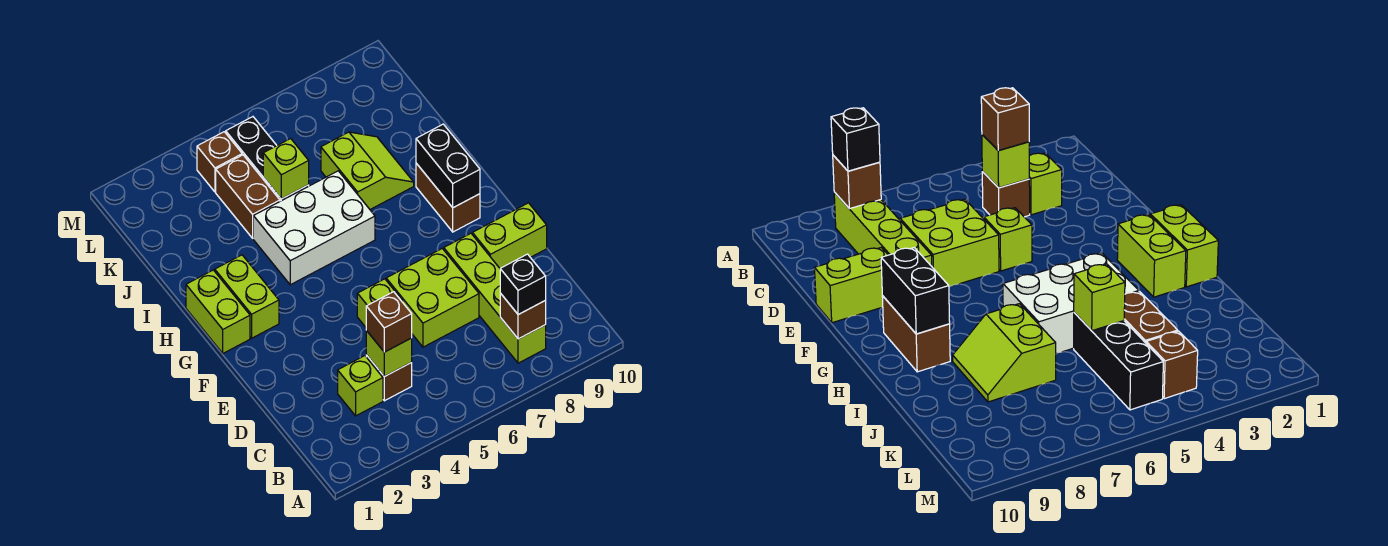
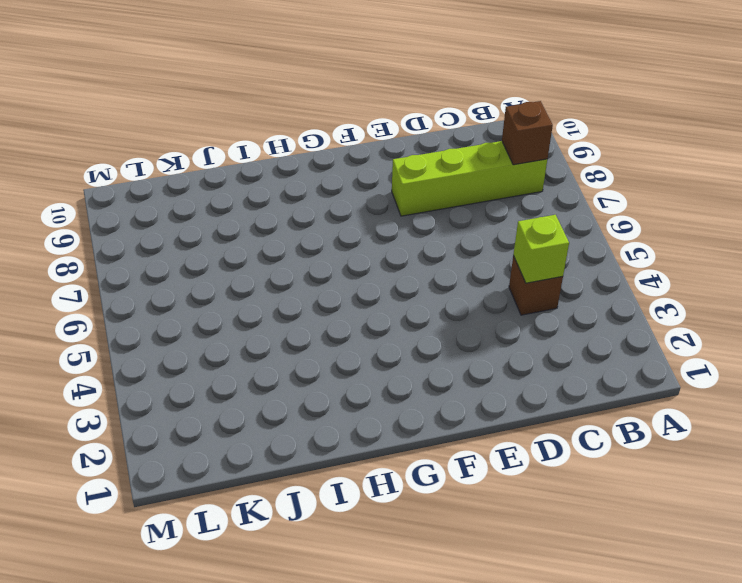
none -> lime brick C3 level 1
none -> lime brick D6:E7 level 1
none -> lime brick E5 level 1

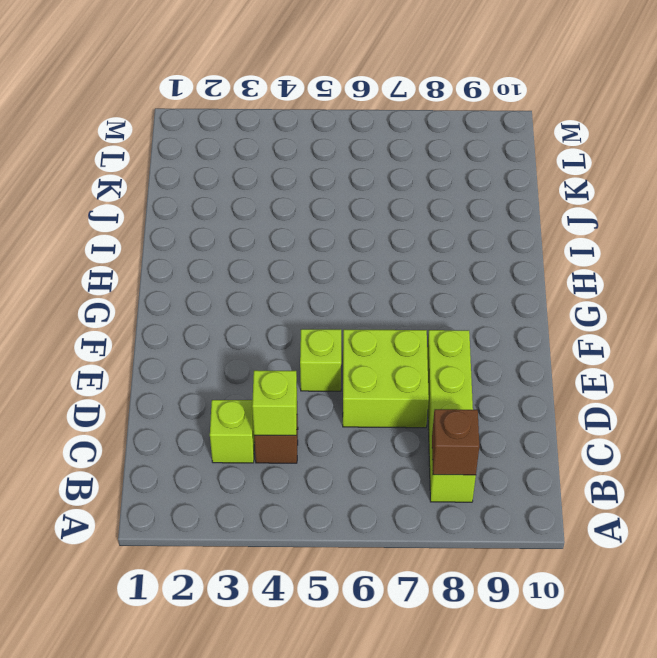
none -> lime brick E9:E10 level 1
none -> lime brick G1:H1 level 1
none -> lime brick G2:H2 level 1

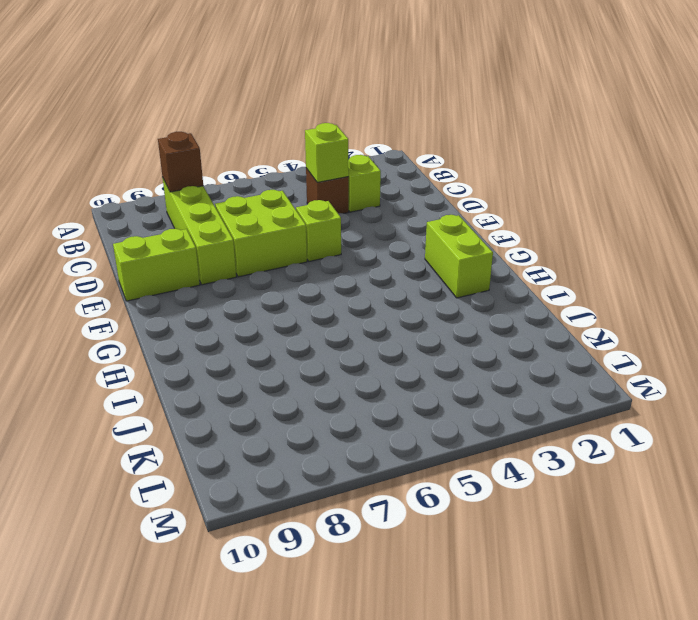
none -> lime brick G1:H1 level 1
none -> brown brick G9:H9 level 1
none -> white brick H4:I6 level 1

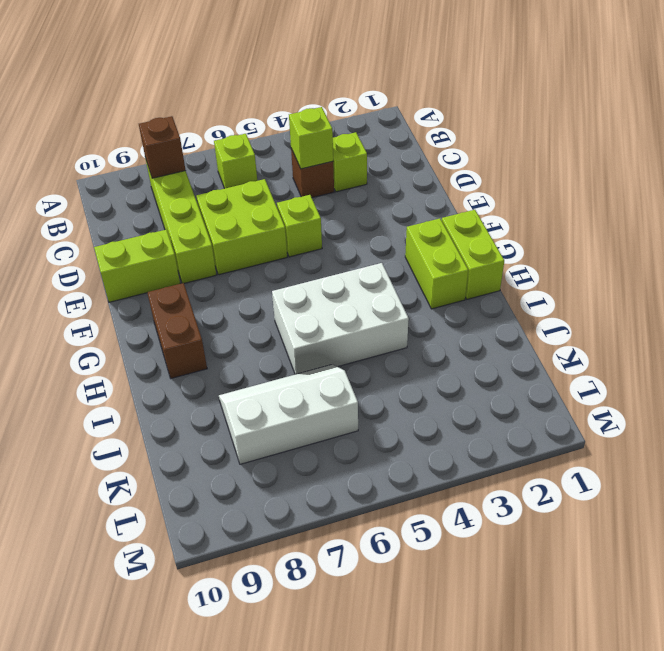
lime brick B6 level 1 -> lime brick J5 level 2
white slope J6:K8 level 1 top K -> lime slope I7:J8 level 1 top 7
none -> brown brick J4:K4 level 1
none -> black brick J5:L5 level 1
none -> brown brick L4 level 1

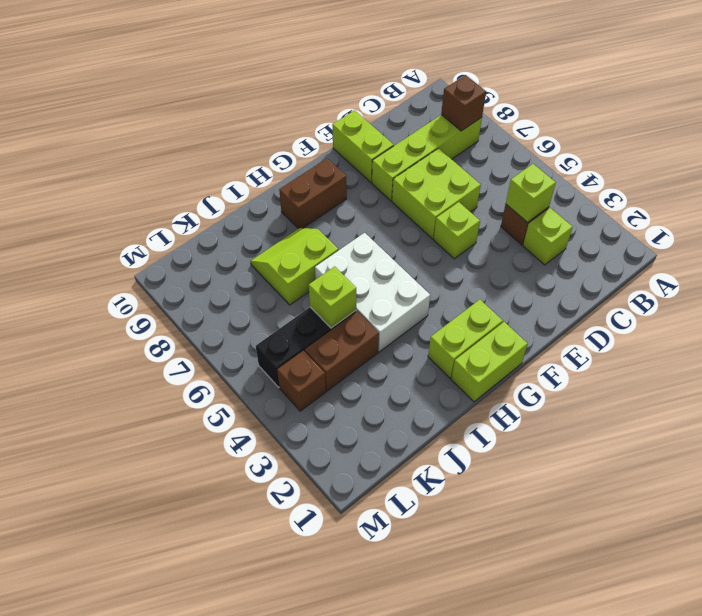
none -> black brick G9:H9 level 2
none -> black brick B8 level 3
none -> brown brick C4 level 3

